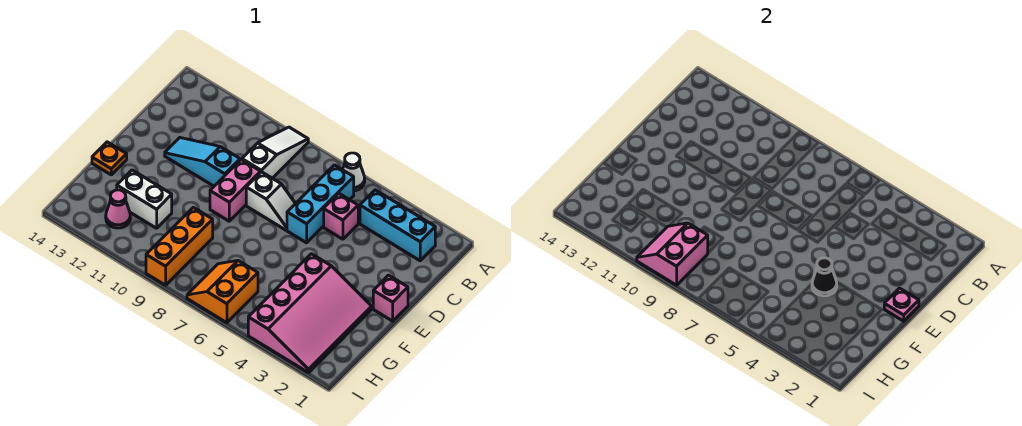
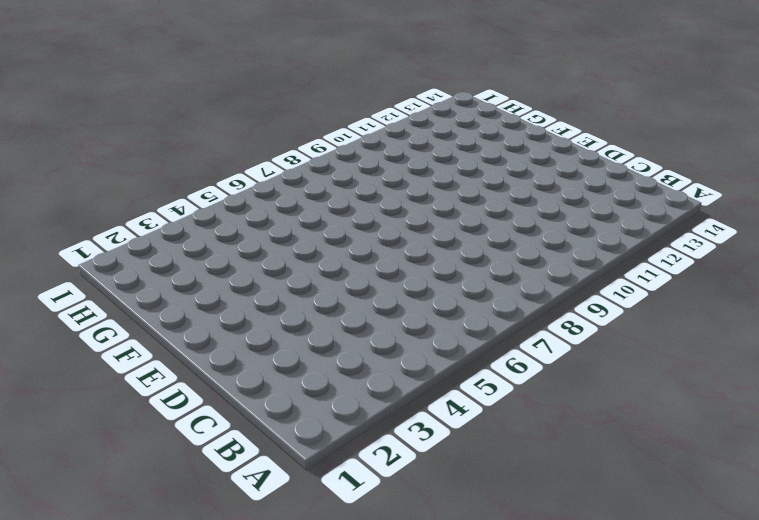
none -> white cone A6 level 1
none -> white slope A9:C9 level 1 top C
none -> cyan brick B2:B4 level 1

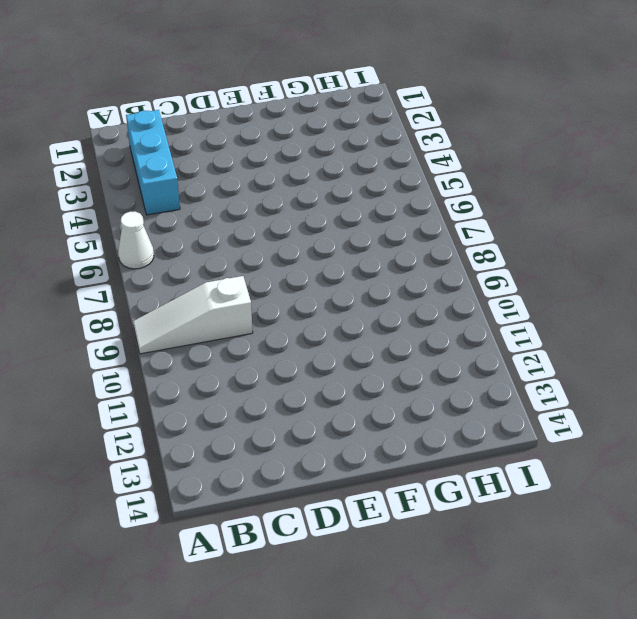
none -> cyan brick B6:D6 level 1
none -> pink brick C5 level 1
none -> white slope D7:D8 level 1 top 8

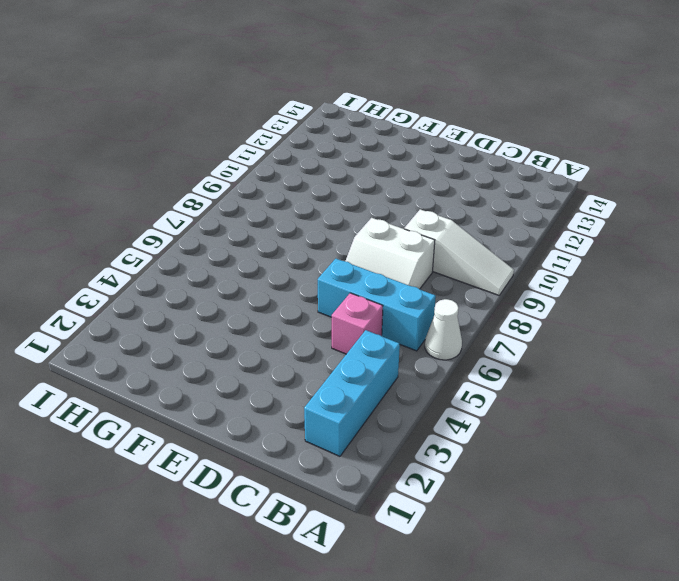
white slope C7:D8 level 1 top 8 -> white slope D7:D8 level 1 top 8
none -> pink brick D9:E9 level 1
none -> cyan slope D10:D12 level 1 top 10
none -> pink brick E1 level 1

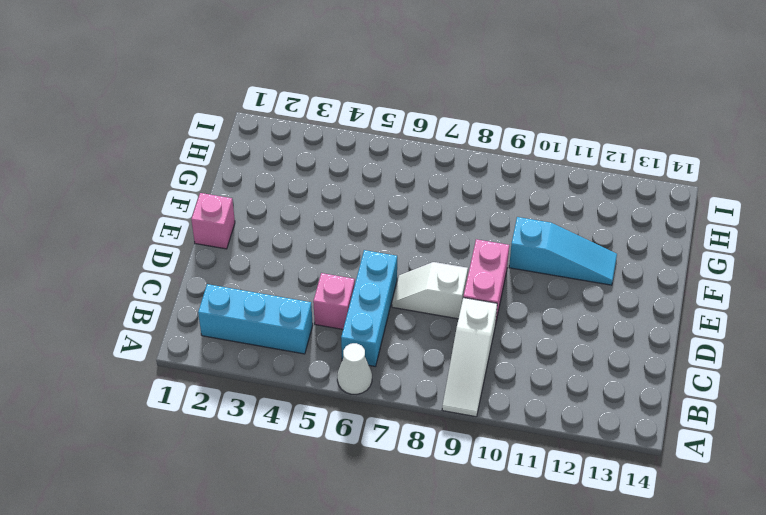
cyan slope F10:F12 level 1 top 10 -> cyan slope D10:D12 level 1 top 10
none -> pink slope F2:I4 level 1 top 4
none -> orange plate F14 level 1
none -> orange brick G9:I9 level 1

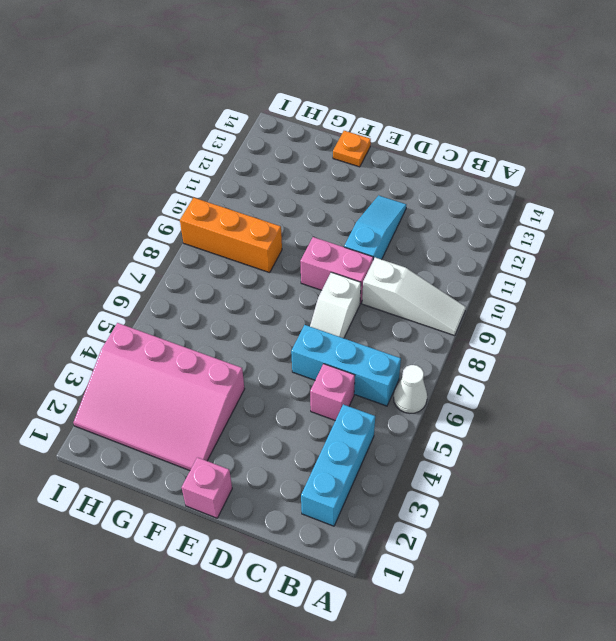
none -> white brick G11:G12 level 1
none -> orange slope H6:I7 level 1 top 6
none -> pink cone H12 level 1

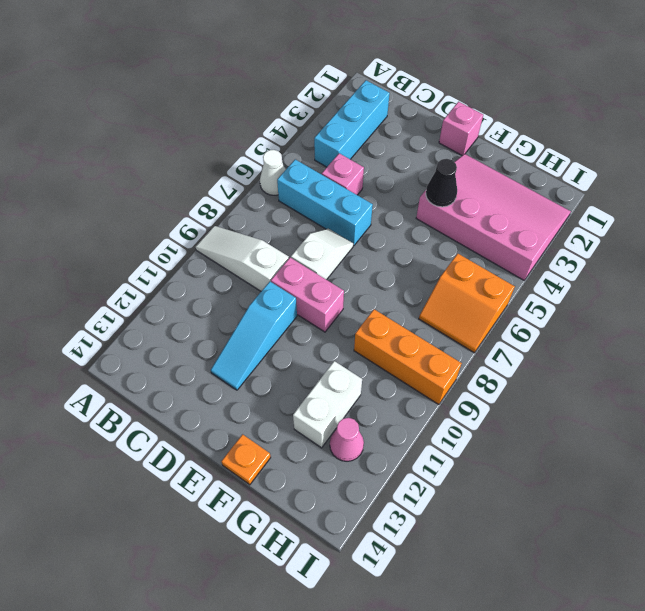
none -> pink plate E1 level 2
none -> pink slope H9:I10 level 2 top 9

